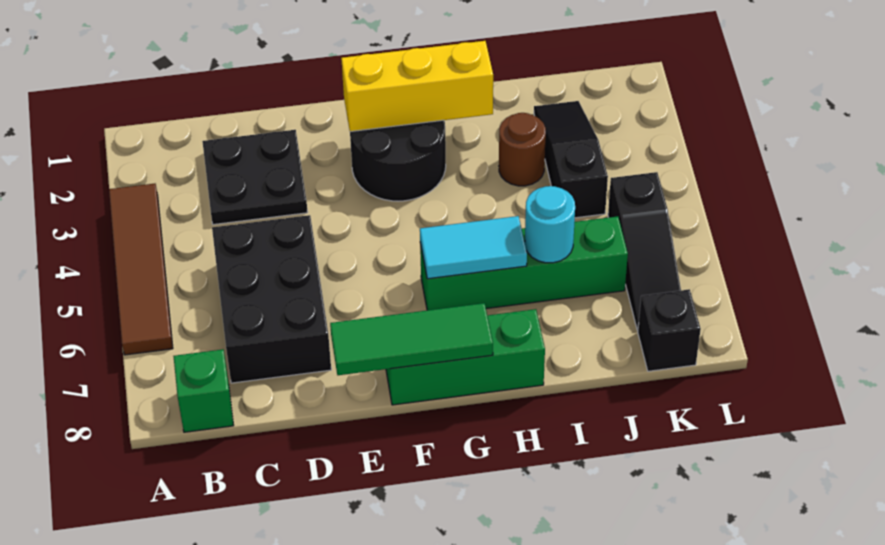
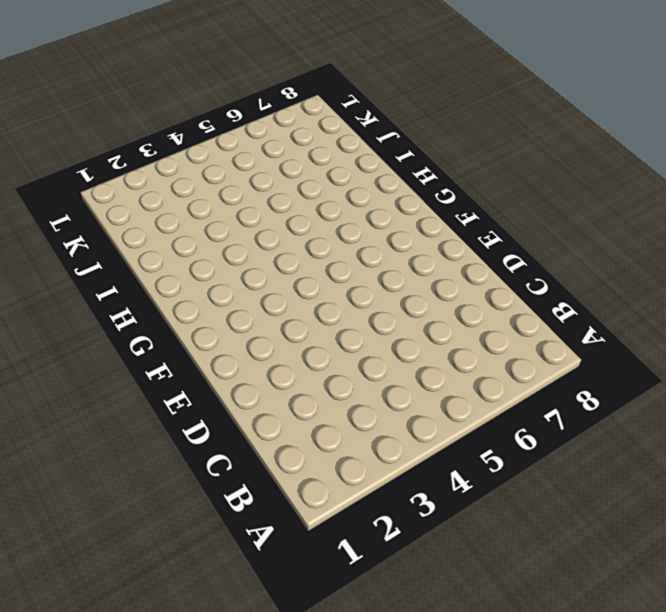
none -> brown tile A3:A6 level 1
none -> green brick B8 level 1
none -> black plate C2:D3 level 1

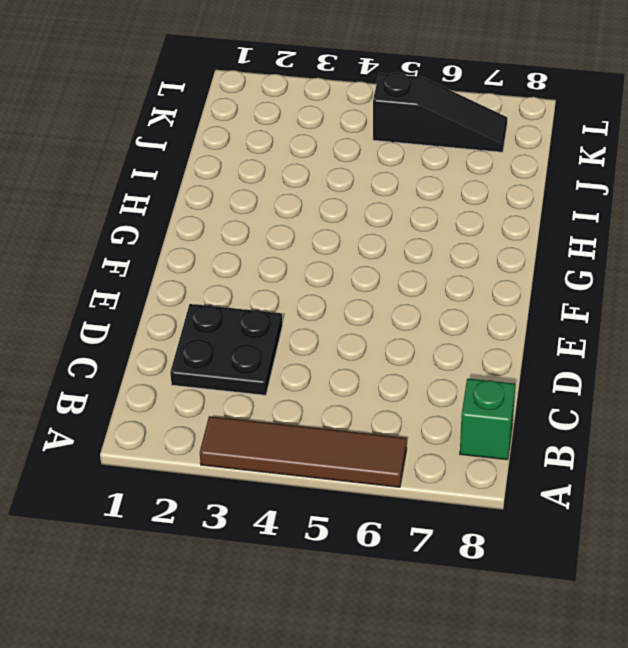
none -> black brick C5:D7 level 1
none -> black round brick F2:G3 level 1
none -> green brick F8:H8 level 1

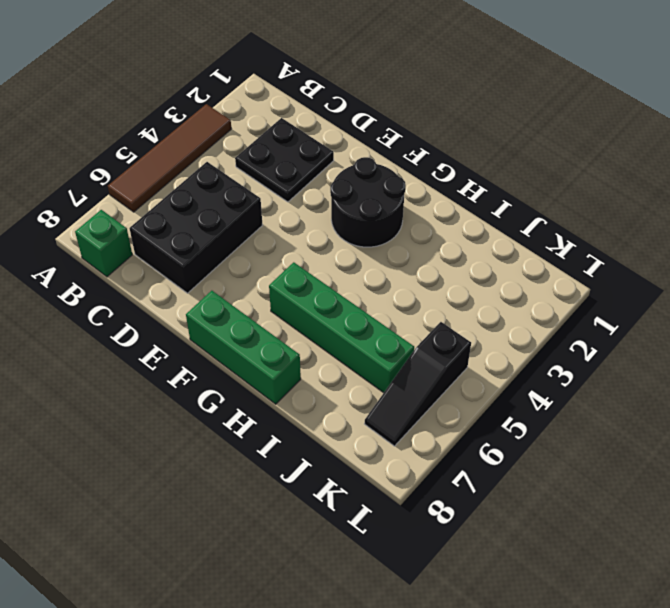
none -> brown round brick I3 level 1
none -> black slope J2:J4 level 1 top 4
none -> black brick K8 level 1

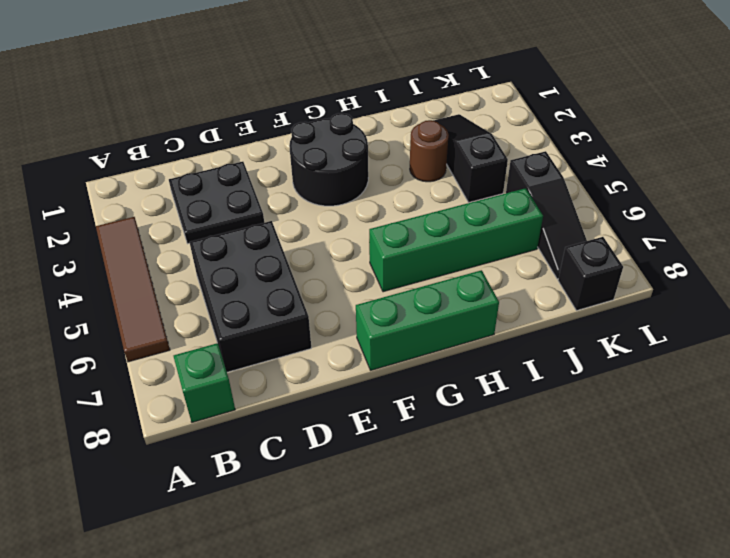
none -> green tile E8:G8 level 2
none -> yellow brick F2:H2 level 2
none -> cyan tile G6:H6 level 2

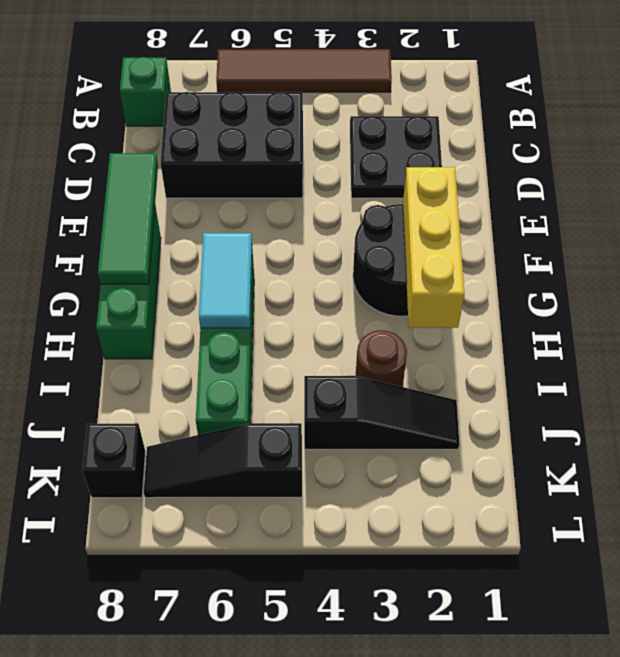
none -> cyan round brick I6 level 2

